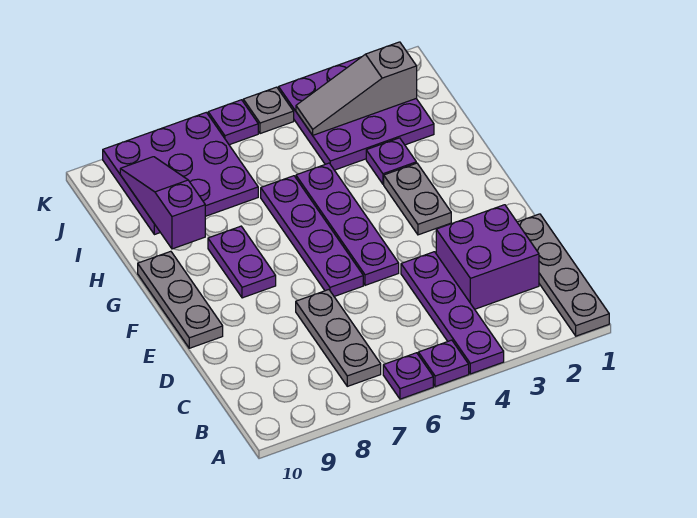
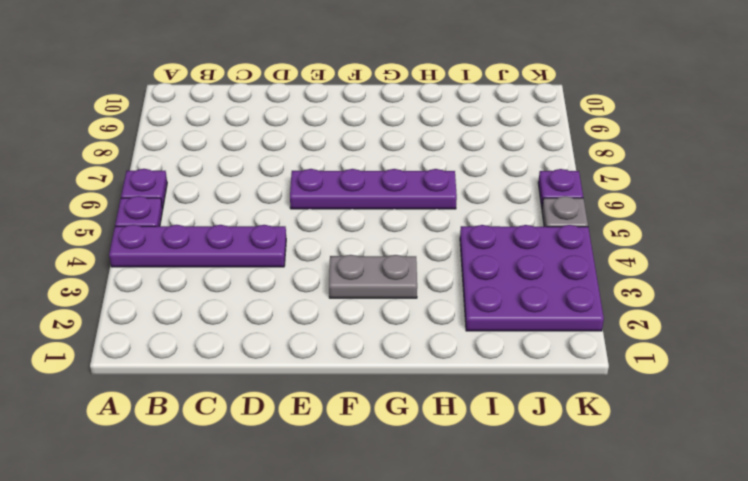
none -> grey plate A1:D1 level 1
none -> grey plate B7:D7 level 1
none -> purple brick C2:D3 level 1

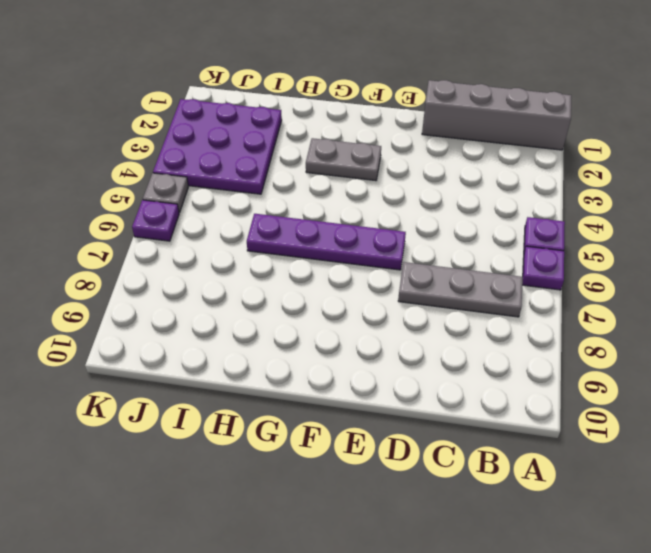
grey brick A1:D1 level 1 -> grey plate A1:D1 level 1
none -> purple plate A4:D4 level 1
none -> purple brick C2:D3 level 1
none -> purple plate E5:H5 level 1

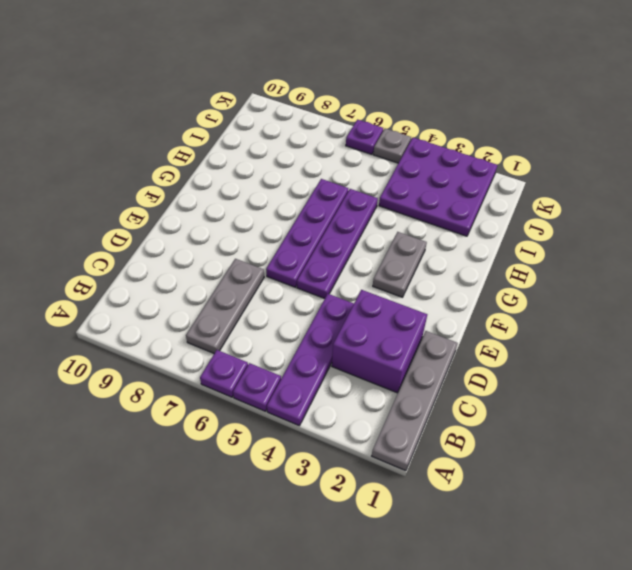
none -> grey plate E10:G10 level 1
none -> purple plate F8:G8 level 1
none -> purple plate H3 level 1

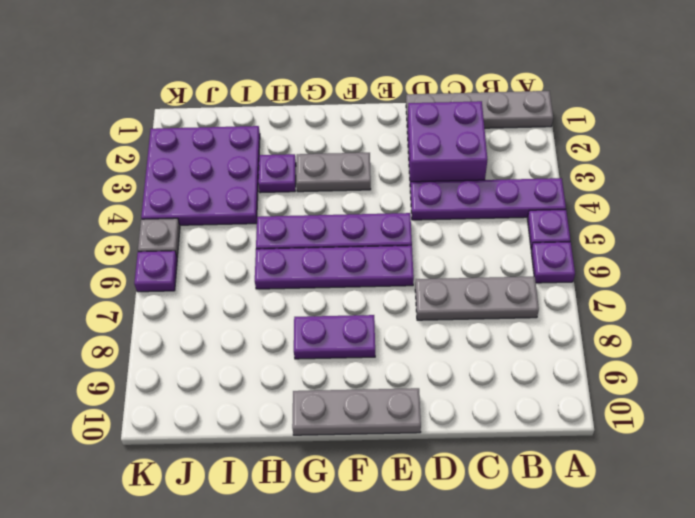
none -> purple plate I7:K9 level 1
none -> purple slope H9:J9 level 2 top H
none -> grey slope J2:J4 level 2 top 2

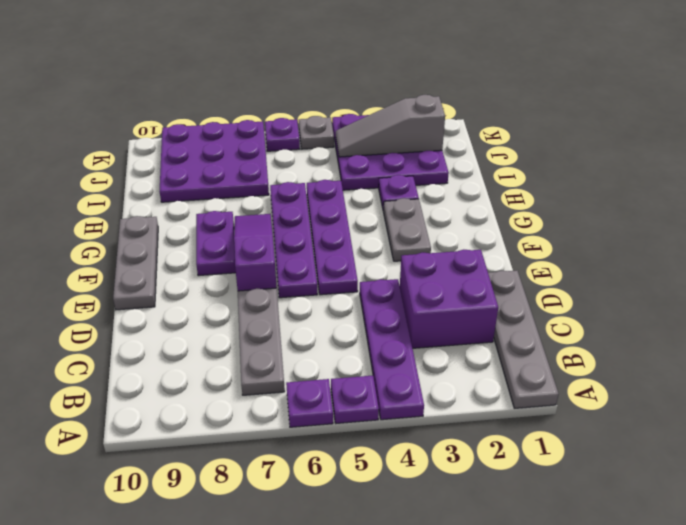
purple slope E7:G7 level 1 top E -> purple slope H9:J9 level 2 top H

